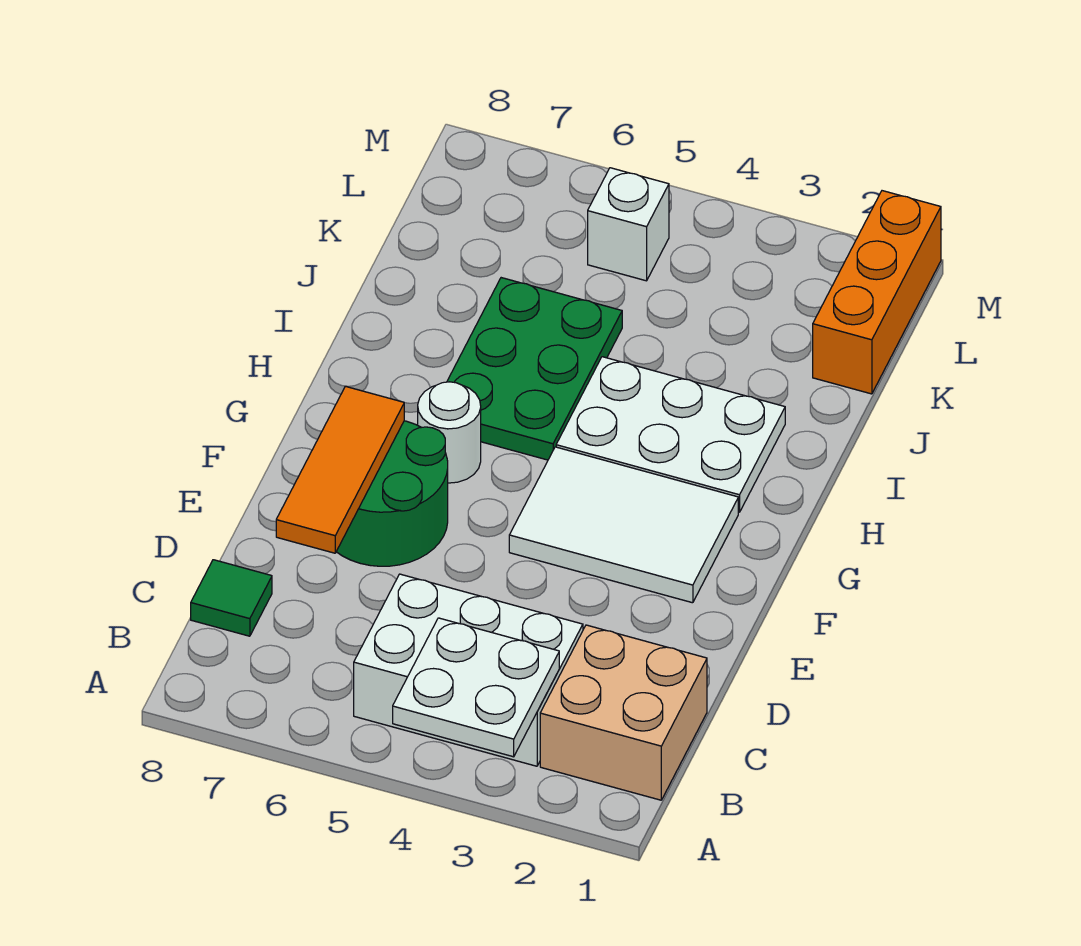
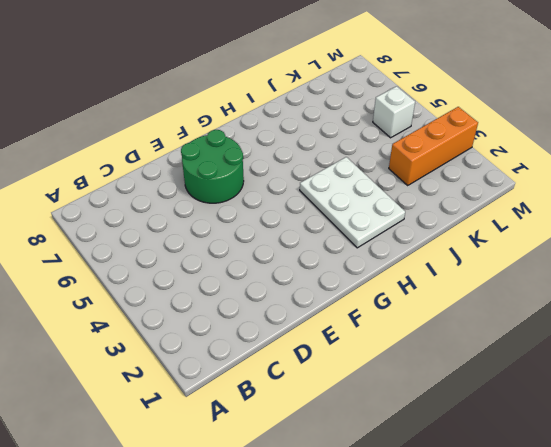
orange brick K3:M3 level 1 -> orange brick K1:M1 level 1
none -> tan brick B1:C2 level 1
none -> white brick B3:C5 level 1
none -> green tile C8 level 1

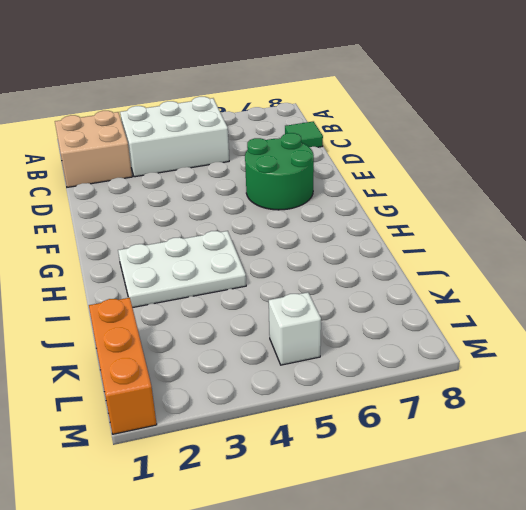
none -> white tile F2:G4 level 1
none -> white round brick G6 level 1
none -> green plate H5:J6 level 1

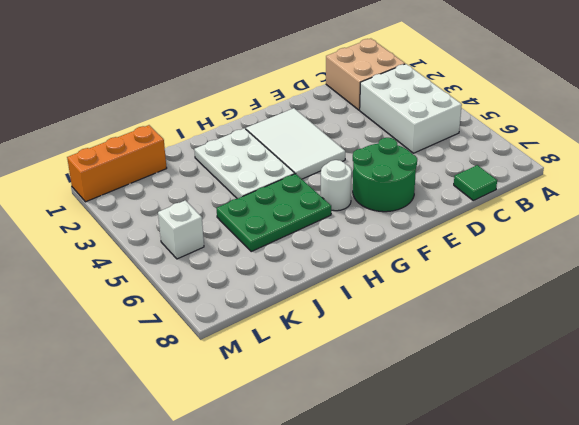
none -> white plate A3:B4 level 2
none -> orange tile D7:F7 level 2

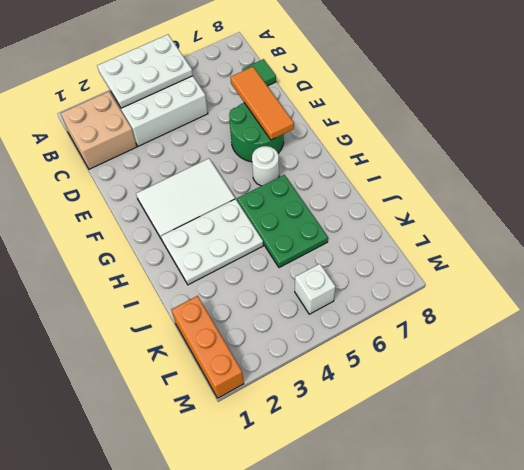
white plate A3:B5 level 2 -> white plate A3:B4 level 2

